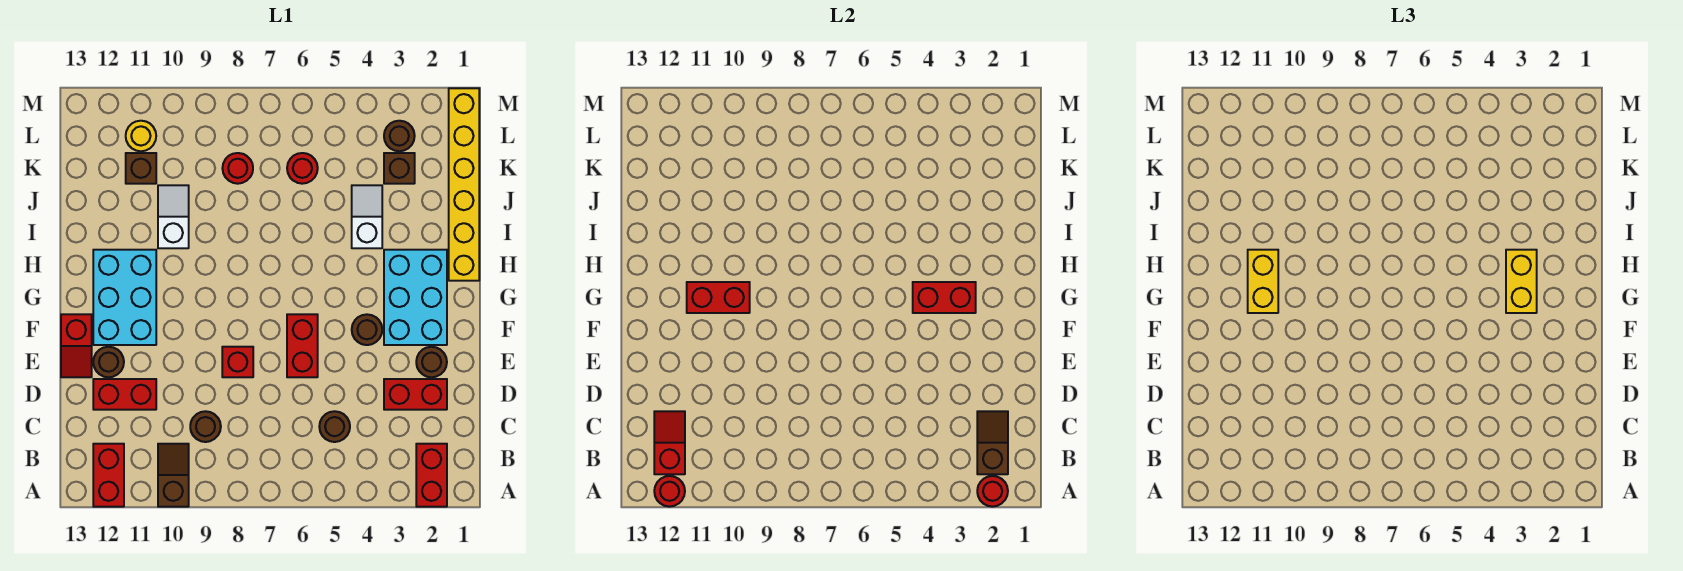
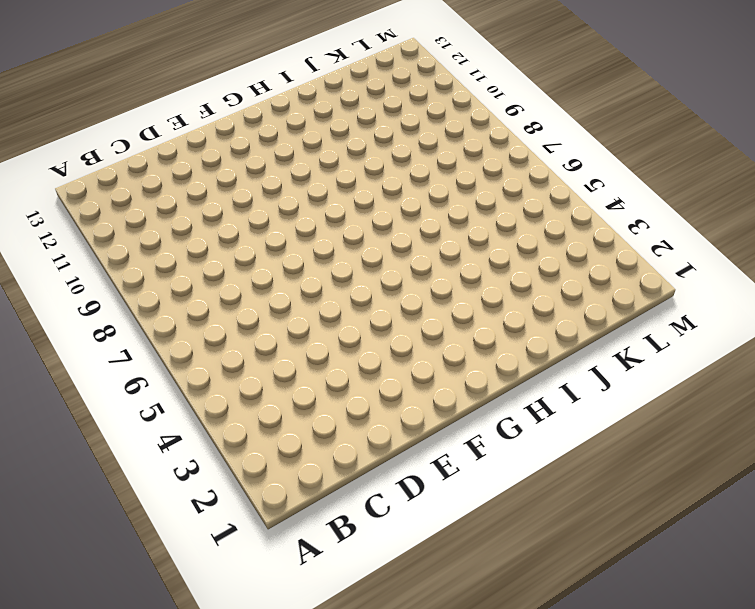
none -> red brick A2:B2 level 1
none -> brown slope A10:B10 level 1 top A
none -> red brick A12:B12 level 1
none -> brown round brick C5 level 1

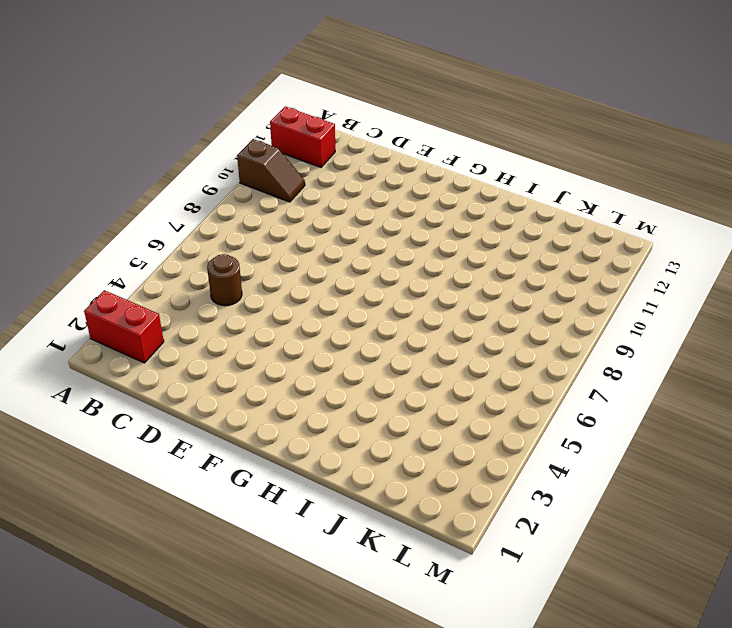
none -> brown round brick C9 level 1
none -> red brick D2:D3 level 1
none -> red brick D11:D12 level 1
none -> brown round brick E2 level 1

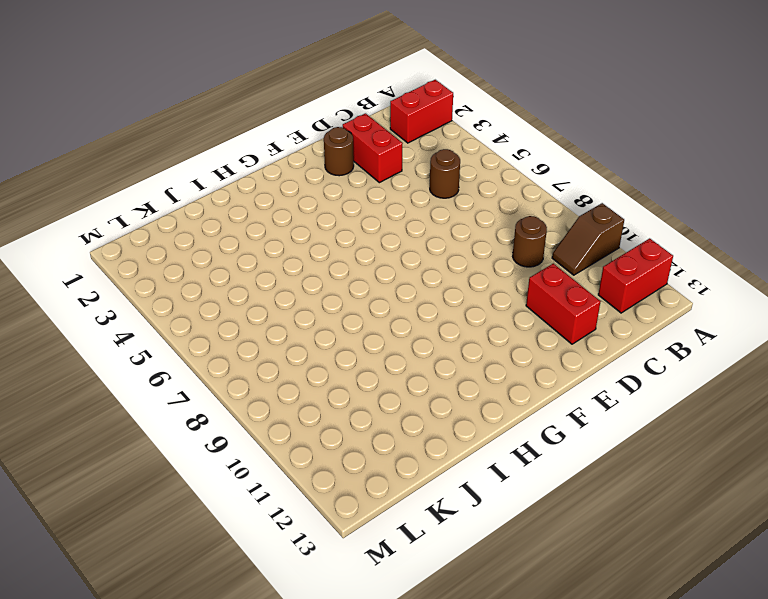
none -> red brick E6:F6 level 1
none -> red brick E8 level 1
none -> brown round brick E12 level 1
none -> red slope E13:F13 level 1 top F

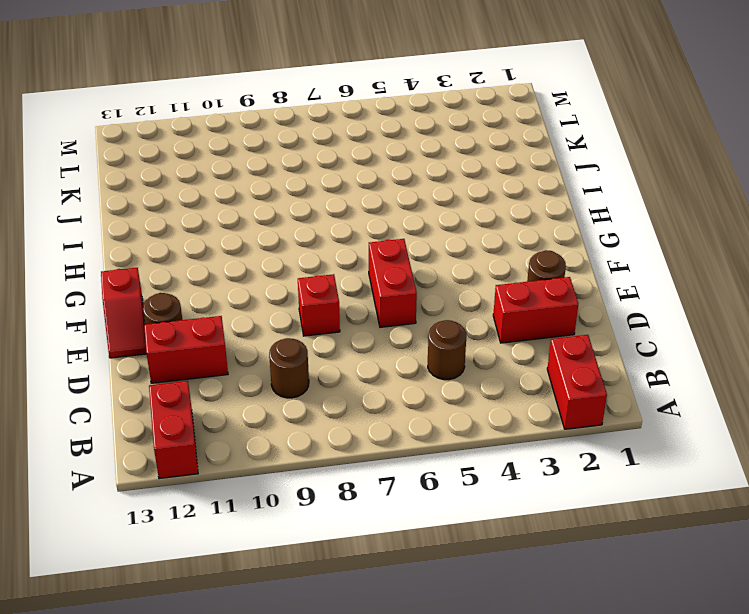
none -> brown slope A10:B10 level 1 top A
none -> cyan brick F2:H3 level 1
none -> brown round brick F4 level 1
none -> cyan brick F11:H12 level 1

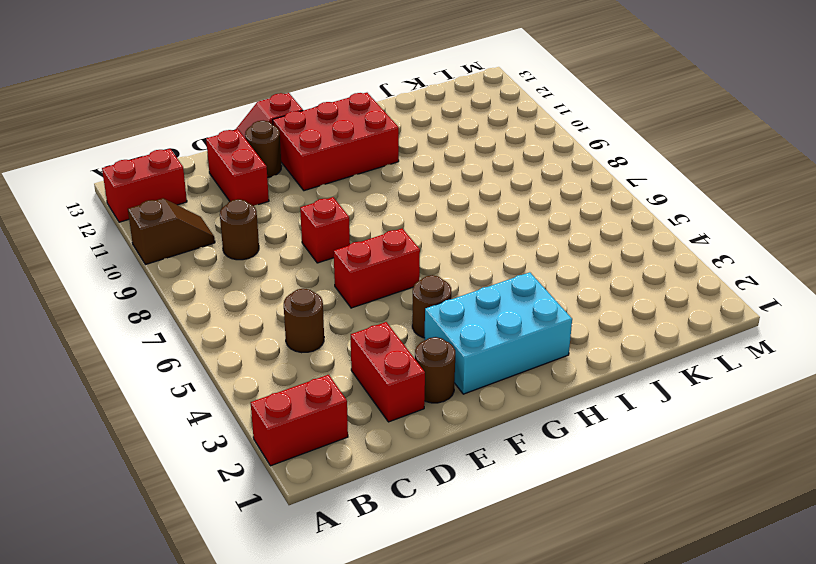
red brick F11:H12 level 1 -> cyan brick F11:H12 level 1
none -> yellow brick H1:M1 level 1
none -> white slope I4:J4 level 1 top I
none -> white slope I10:J10 level 1 top I
none -> brown brick K3 level 1

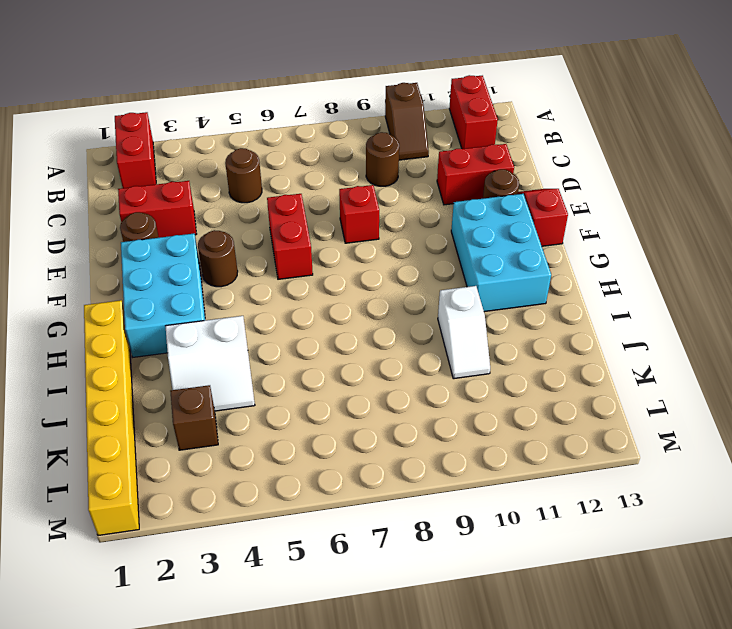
white slope I3:J4 level 1 top I -> white slope I4:J4 level 1 top I
none -> red round brick K6 level 1
none -> red round brick K8 level 1
none -> brown brick K11 level 1
none -> brown round brick L3 level 1

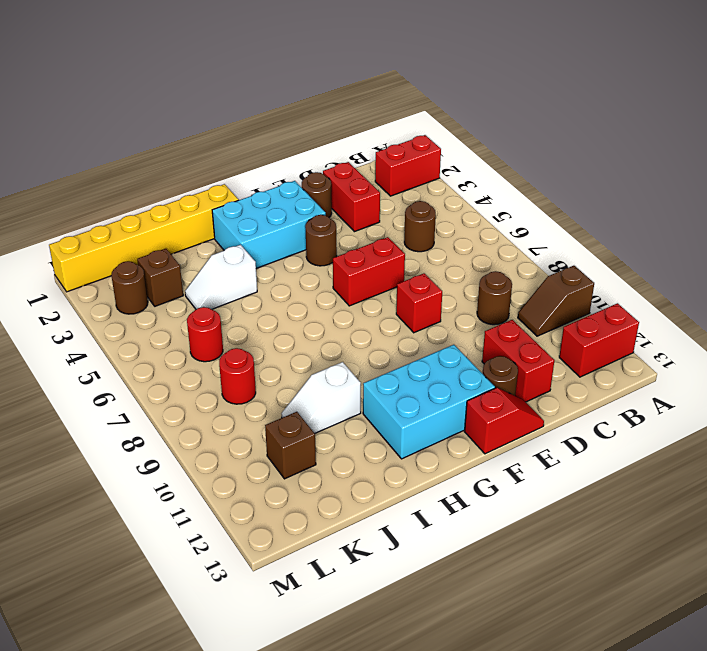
none -> yellow round brick L11 level 1
none -> red round brick A2 level 2
none -> red round brick A12 level 2
none -> brown slope B2:C2 level 2 top B

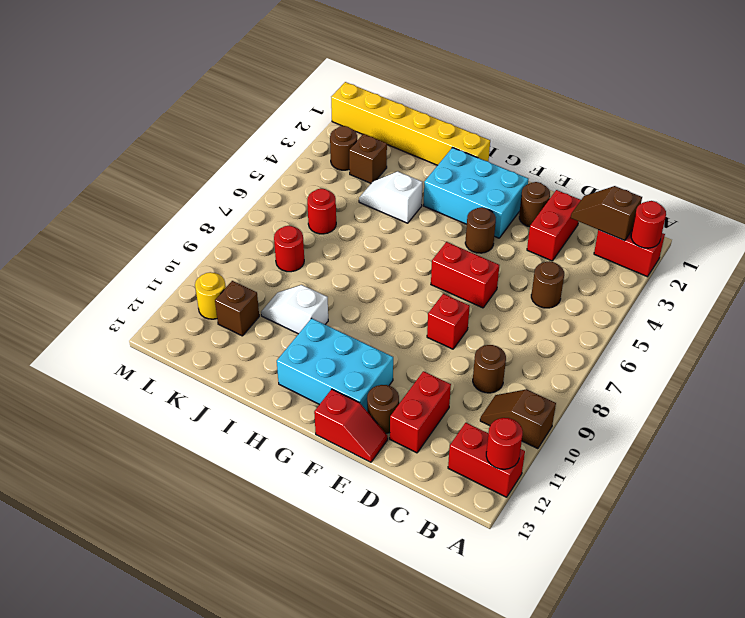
none -> red slope B12:C12 level 2 top B
none -> red brick G3:G4 level 2
none -> red brick G10:G11 level 2
none -> yellow brick G3:H3 level 3

